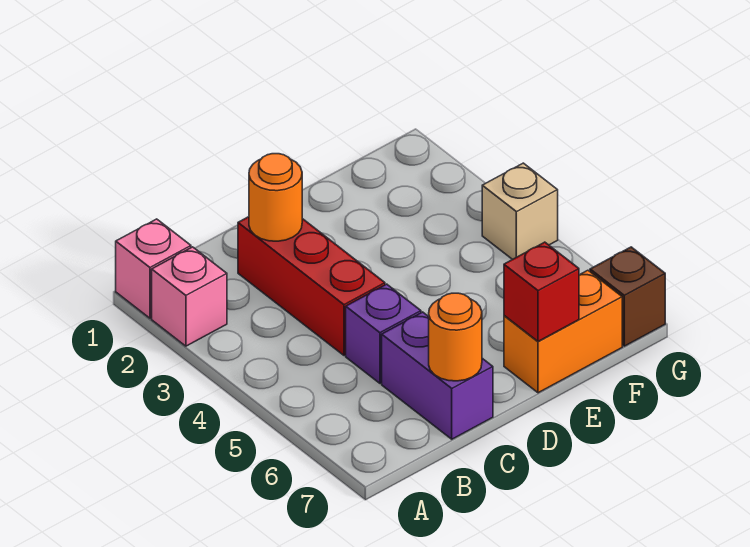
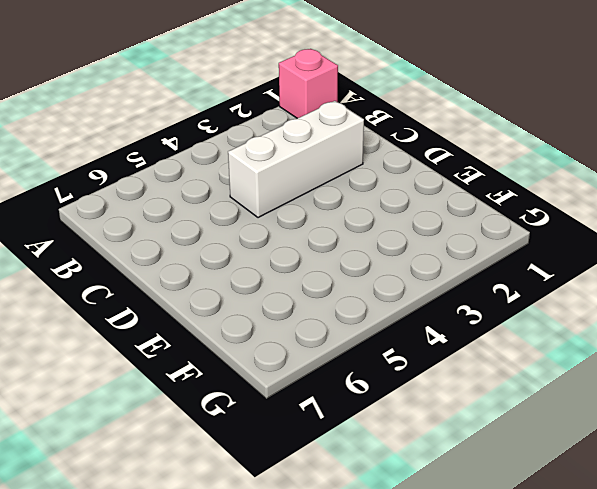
white brick C2:C4 level 1 -> red brick C2:C4 level 1
none -> pink brick A2 level 1
none -> purple brick C5 level 1

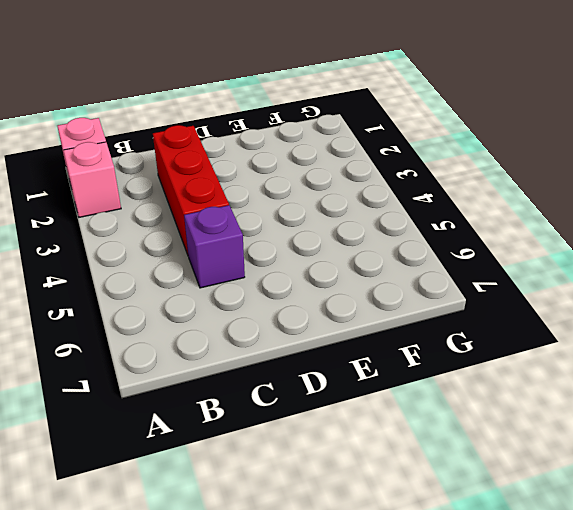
none -> purple brick C6:C7 level 1
none -> orange brick E7:F7 level 1

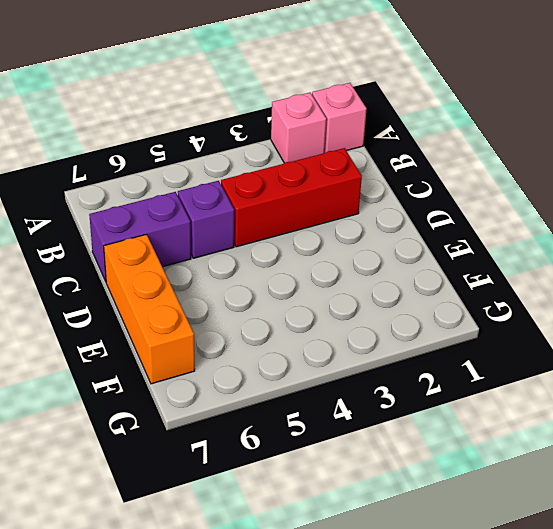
orange brick D7:F7 level 1 -> orange brick E7:F7 level 1
none -> tan brick G4 level 1
none -> brown brick G7 level 1

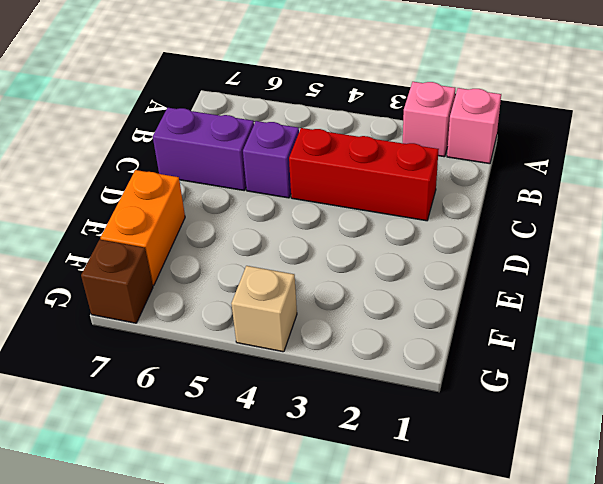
none -> orange round brick C2 level 2
none -> orange round brick C7 level 2

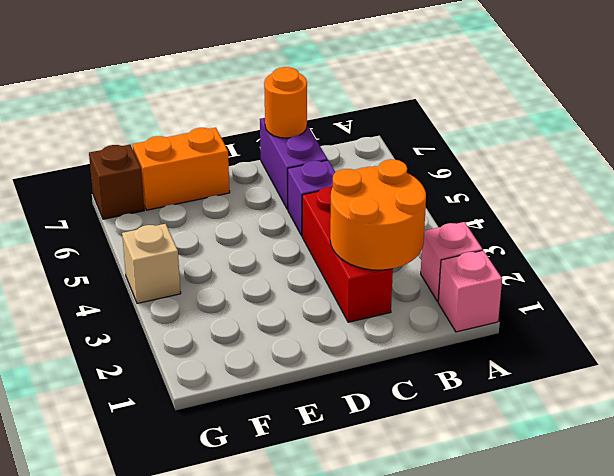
orange round brick B2:C3 level 2 -> orange round brick C2 level 2
none -> red brick E7 level 2

